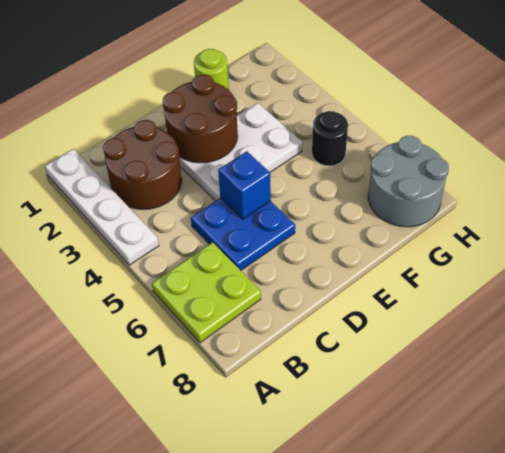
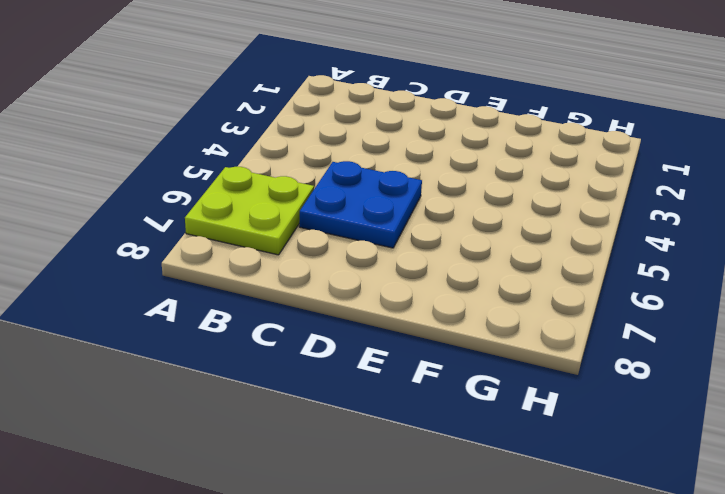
none -> white plate A1:A4 level 1
none -> brown round brick B2:C3 level 1

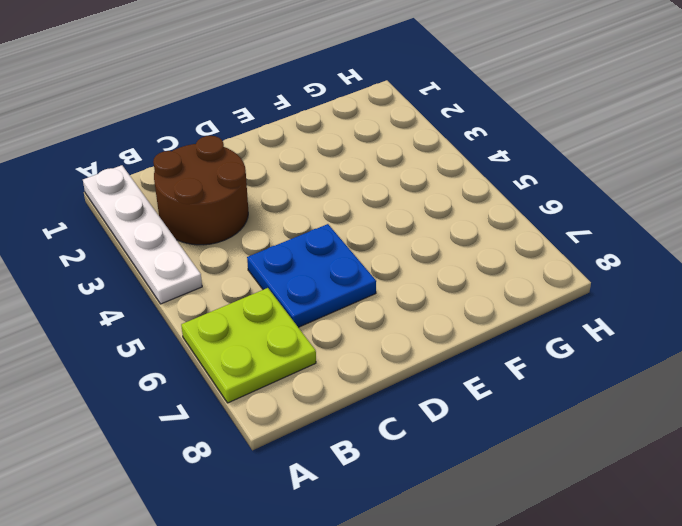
none -> white plate D3:F4 level 1
none -> lime round brick F1 level 1

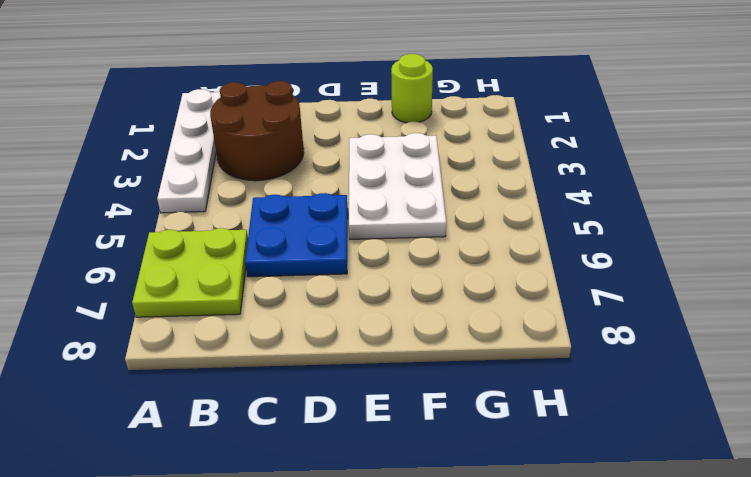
white plate E3:F5 level 1 -> white plate D3:F4 level 1
none -> black round brick G5 level 1
none -> grey round brick G7:H8 level 1

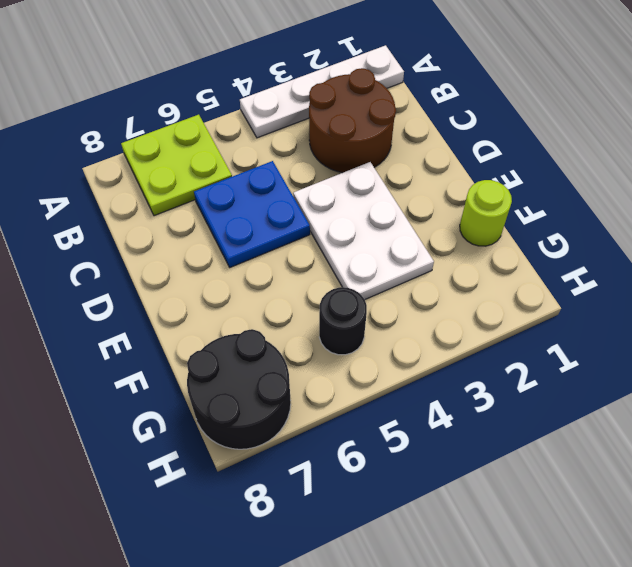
black round brick G7:H8 level 1 -> grey round brick G7:H8 level 1
none -> brown round brick D2:E3 level 2
none -> blue brick D5 level 2

